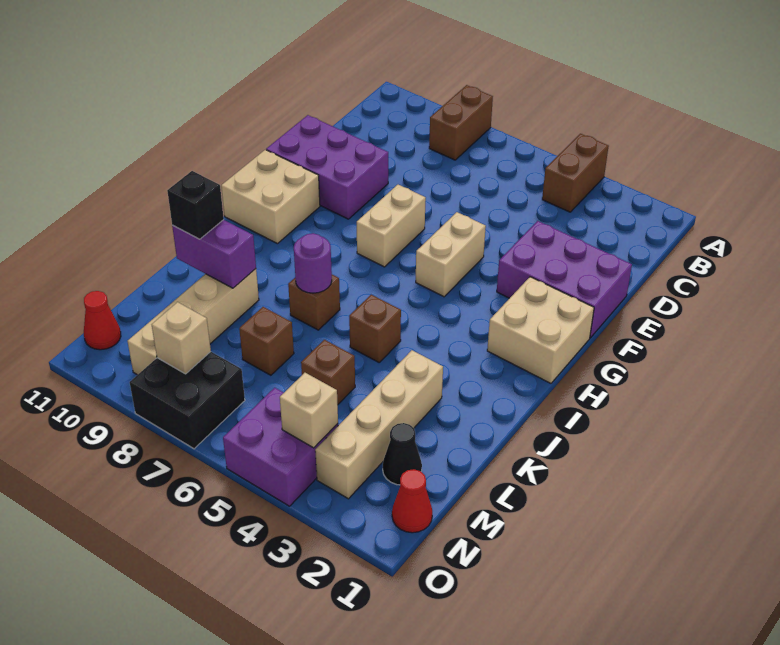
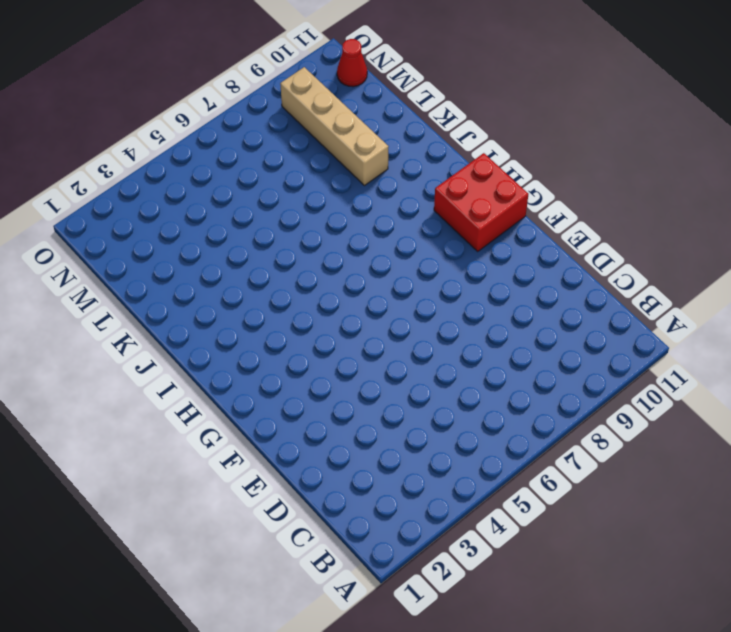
red brick G10:H11 level 1 -> tan brick G10:H11 level 1
none -> brown brick A4:B4 level 1
none -> brown brick A8:B8 level 1
none -> purple brick E1:F3 level 1

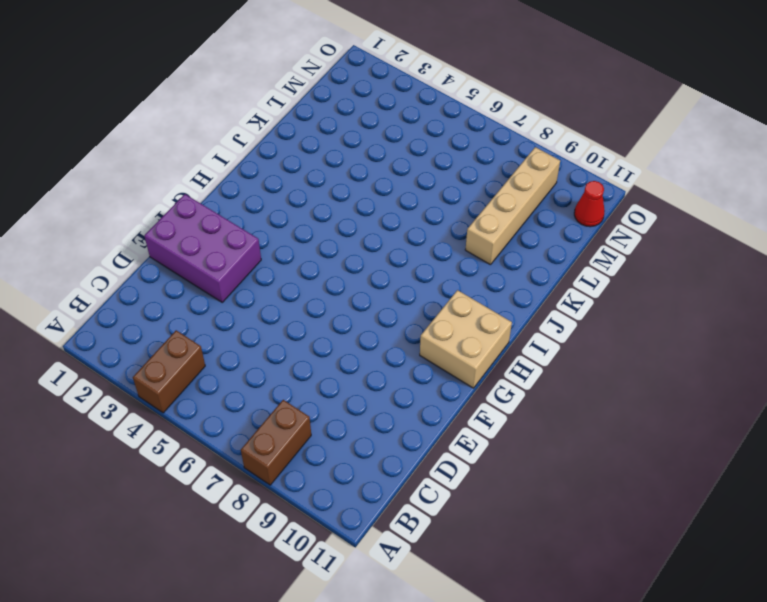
none -> purple brick E9:F11 level 1
none -> tan brick F5:G5 level 1
none -> tan brick F7:G7 level 1

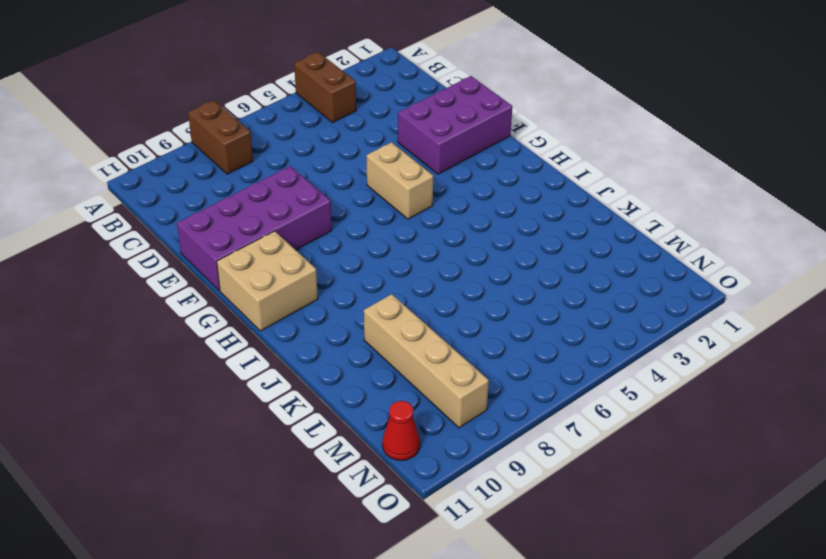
purple brick E8:F11 level 1 -> purple brick E9:F11 level 1
none -> tan brick F7:G7 level 1
none -> tan brick G1:H2 level 1
none -> brown brick J5 level 1

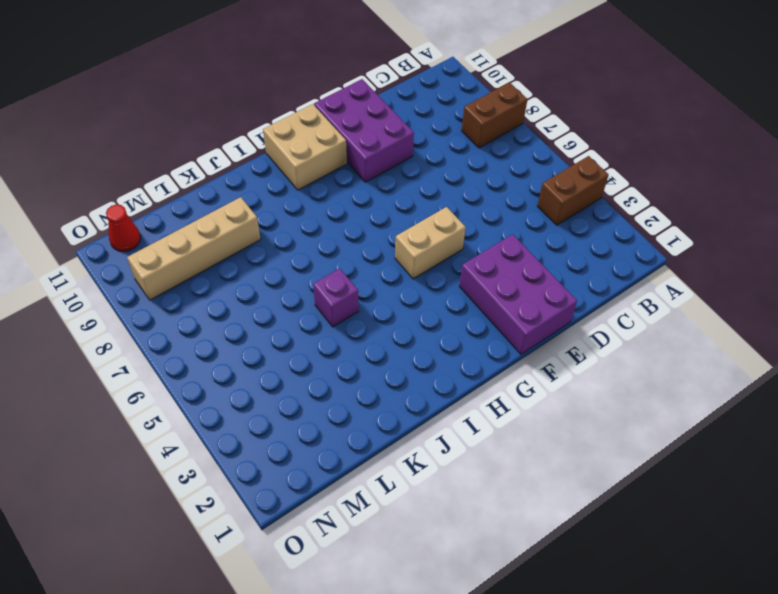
purple brick J5 level 1 -> brown brick J5 level 1
none -> tan brick F7:G7 level 1
none -> tan brick G1:H2 level 1
none -> brown brick J7 level 1

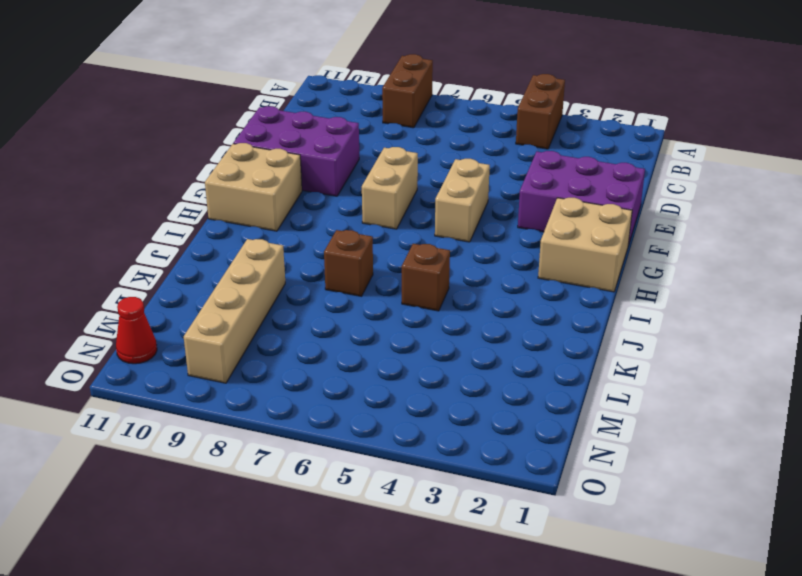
none -> tan brick K3:N3 level 1
none -> brown brick L5 level 1
none -> brown brick L7 level 1

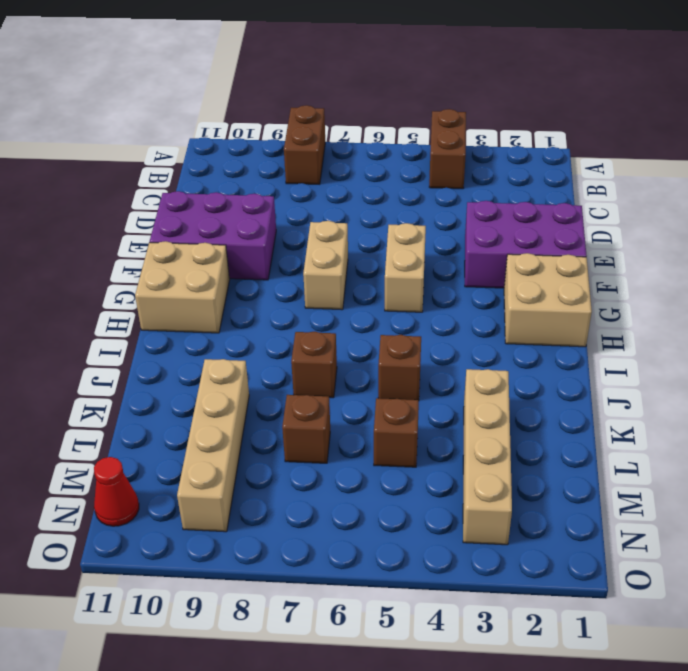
none -> black cone M2 level 1
none -> red cone N1 level 1
none -> purple brick N4:O5 level 1

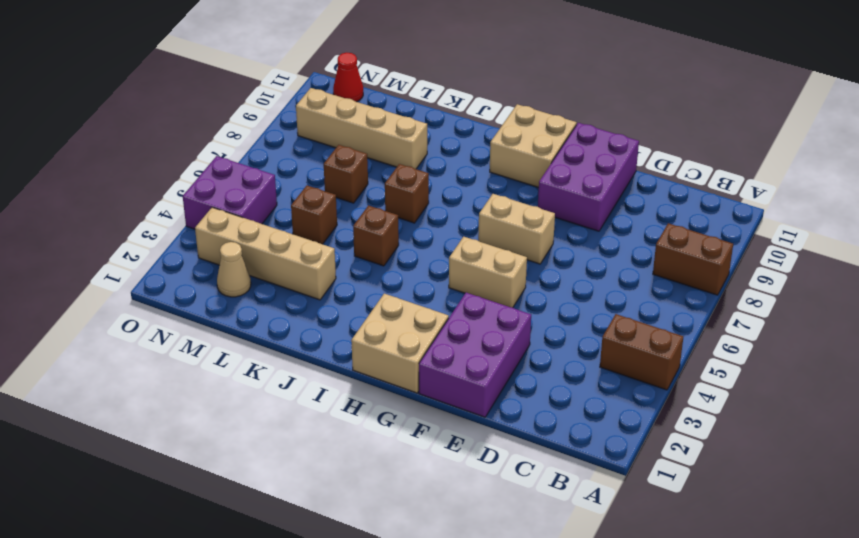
tan cone M2 level 1 -> black cone M2 level 1
none -> red cone N1 level 1
none -> black brick N7:O8 level 1
none -> purple round brick J7 level 2

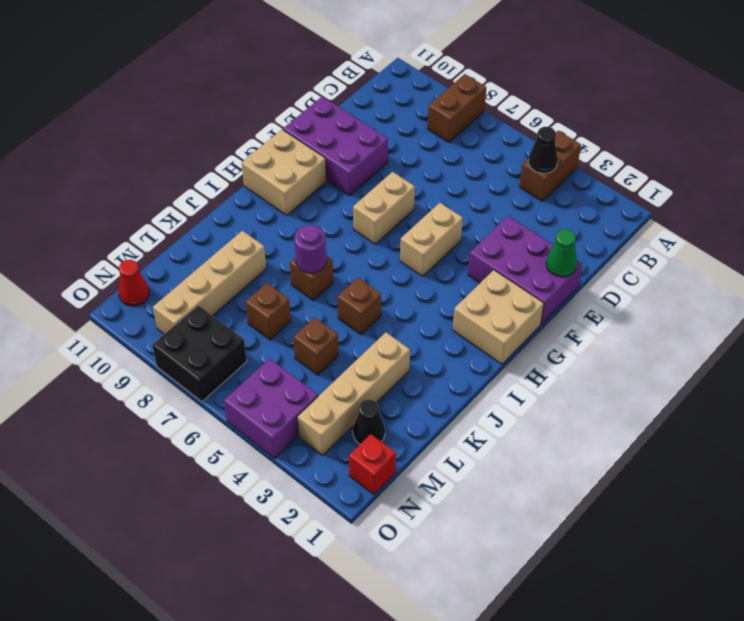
black cone B4 level 2 -> none
green cone E1 level 2 -> none
red brick N1 level 1 -> red cone N1 level 1
none -> purple brick K9:K10 level 2
none -> tan brick N4 level 2
none -> tan brick N8 level 2

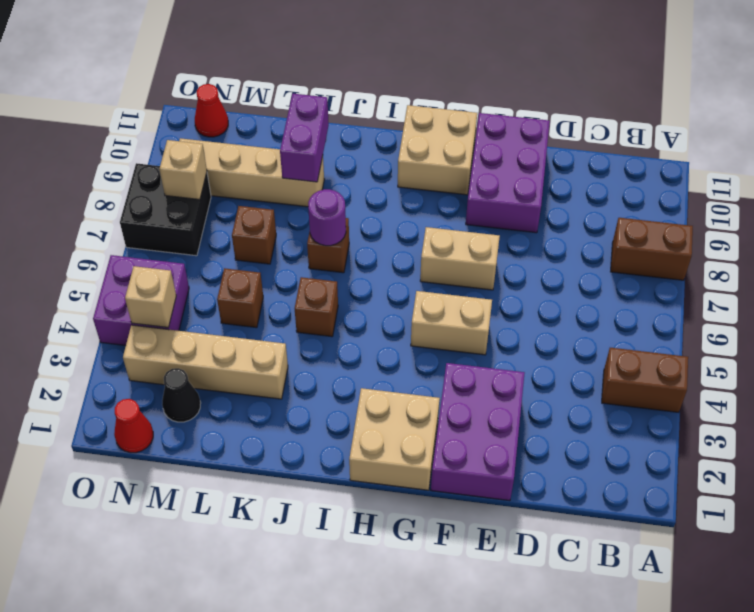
none -> black brick K10 level 3

